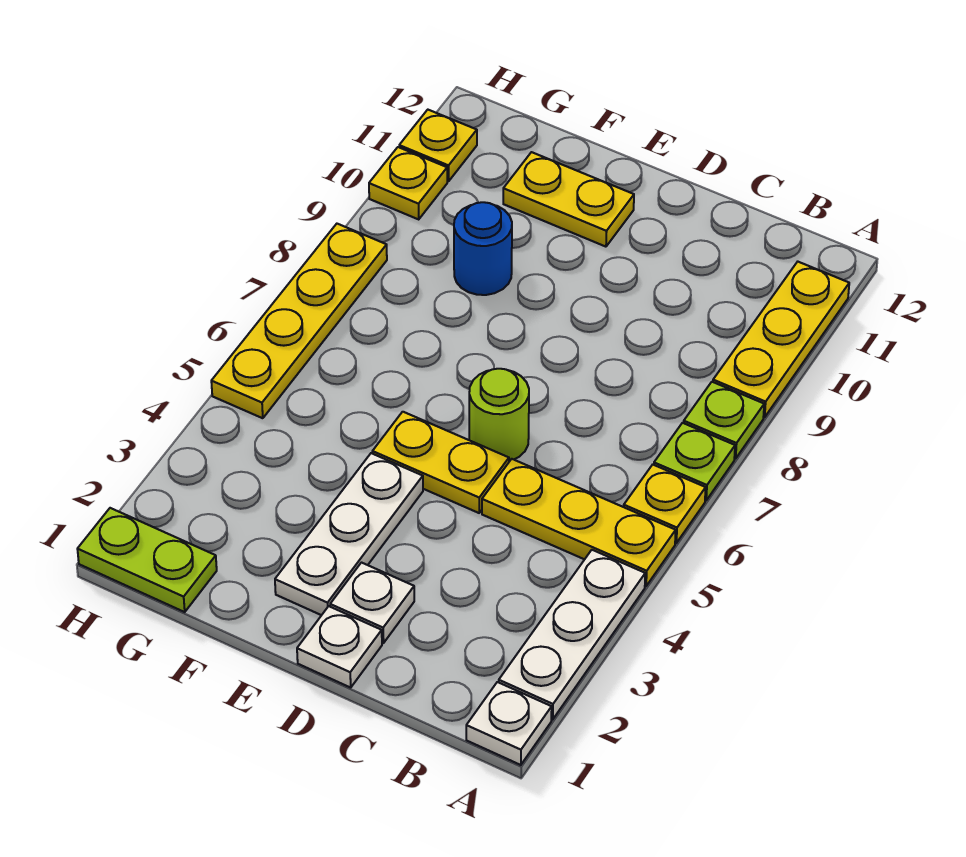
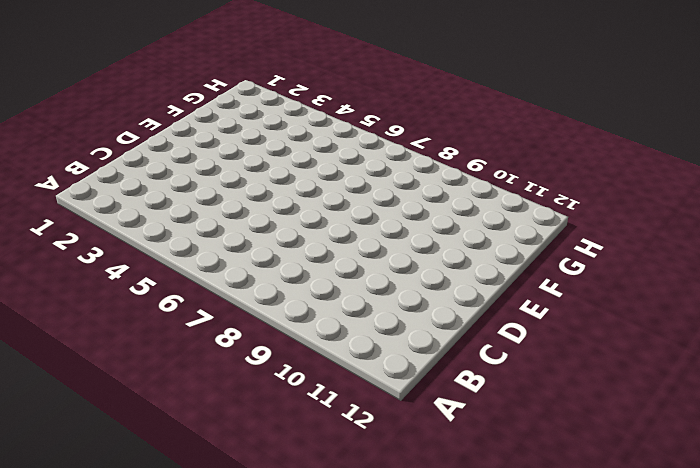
none -> white plate A1 level 1
none -> white plate A2:A4 level 1
none -> yellow plate A5:C5 level 1

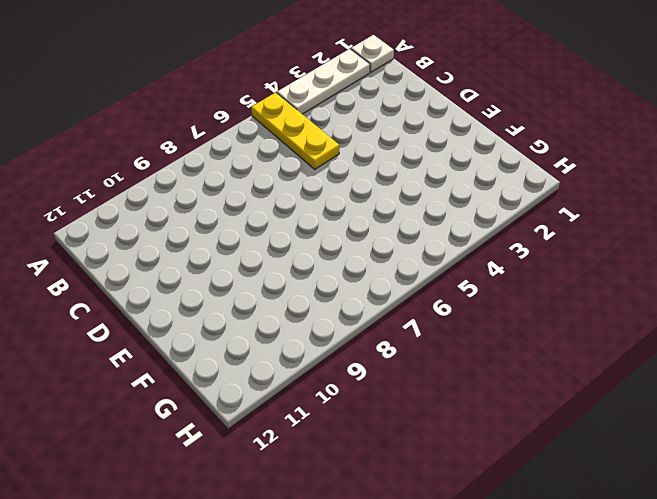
none -> yellow plate A6 level 1
none -> lime plate A7 level 1
none -> lime plate A8 level 1

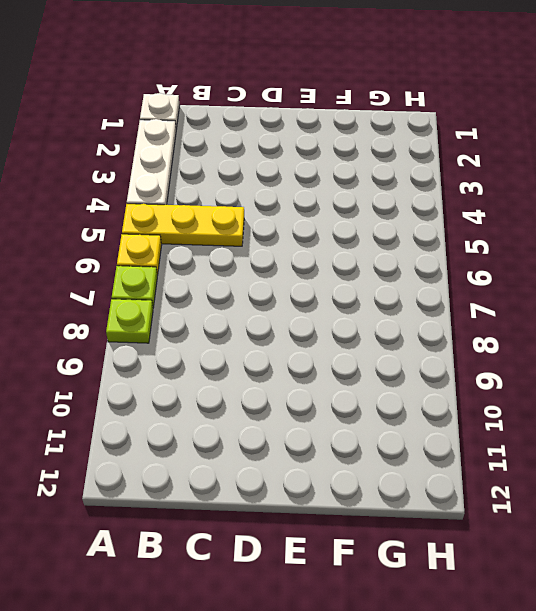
none -> yellow plate A9:A11 level 1
none -> white plate D1 level 1
none -> white plate D2 level 1

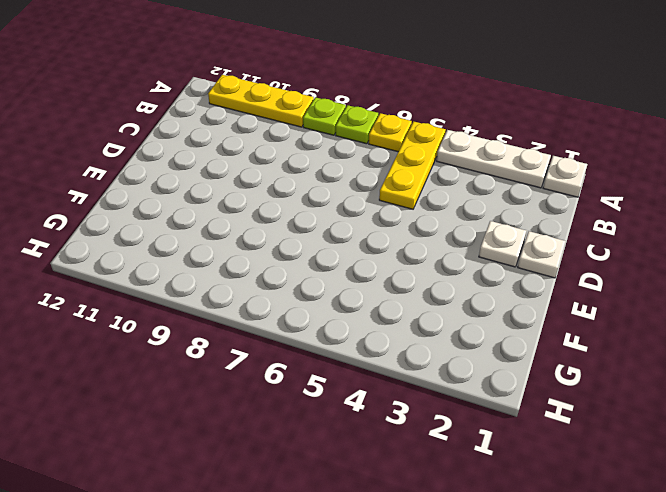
none -> yellow plate D5:E5 level 1
none -> lime round brick D6 level 1
none -> white plate E2:E4 level 1

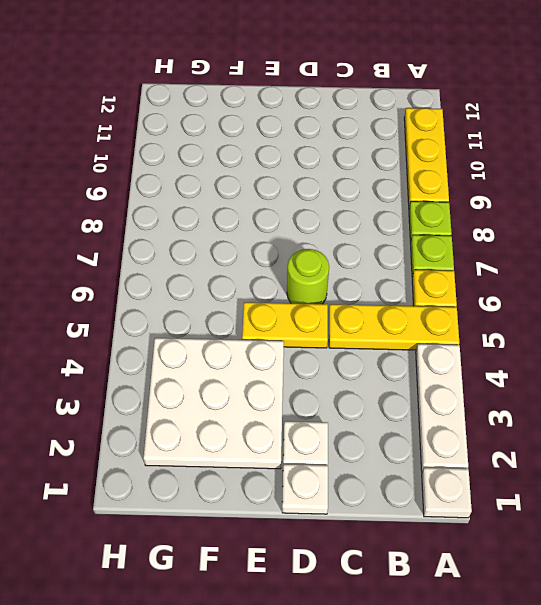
white plate E2:G4 level 1 -> white plate E2:E4 level 1
none -> yellow plate E11:F11 level 1
none -> blue round brick F9 level 1
none -> lime plate G1:H1 level 1

